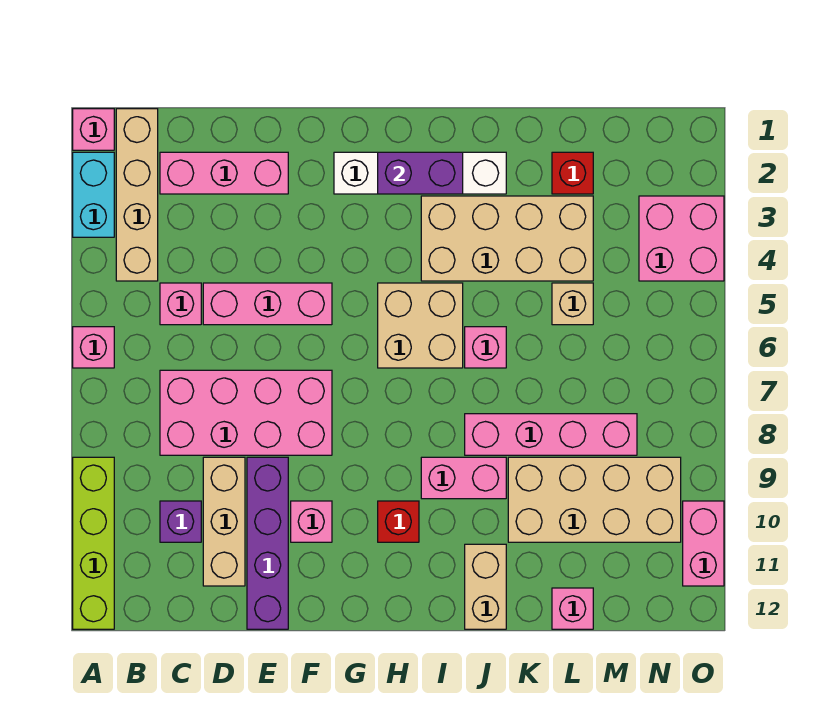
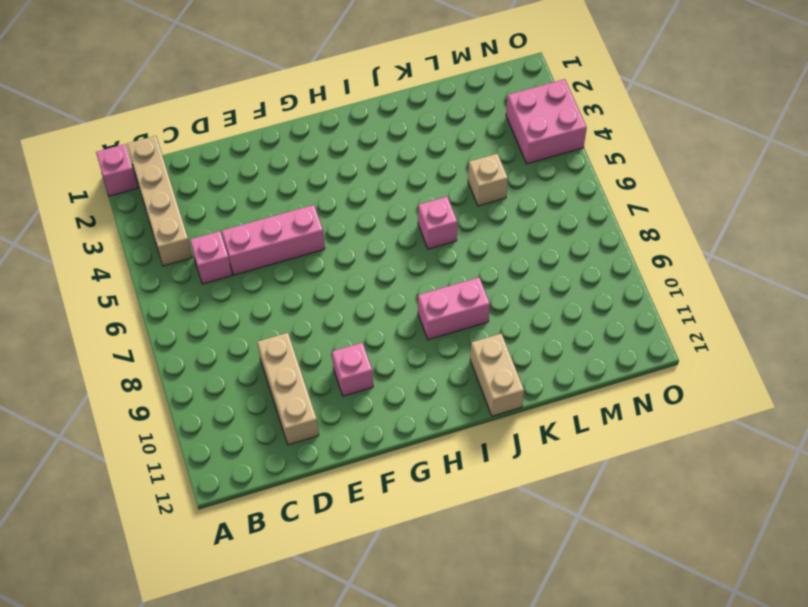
none -> cyan brick A2:A3 level 1
none -> pink brick A6 level 1
none -> lime brick A9:A12 level 1

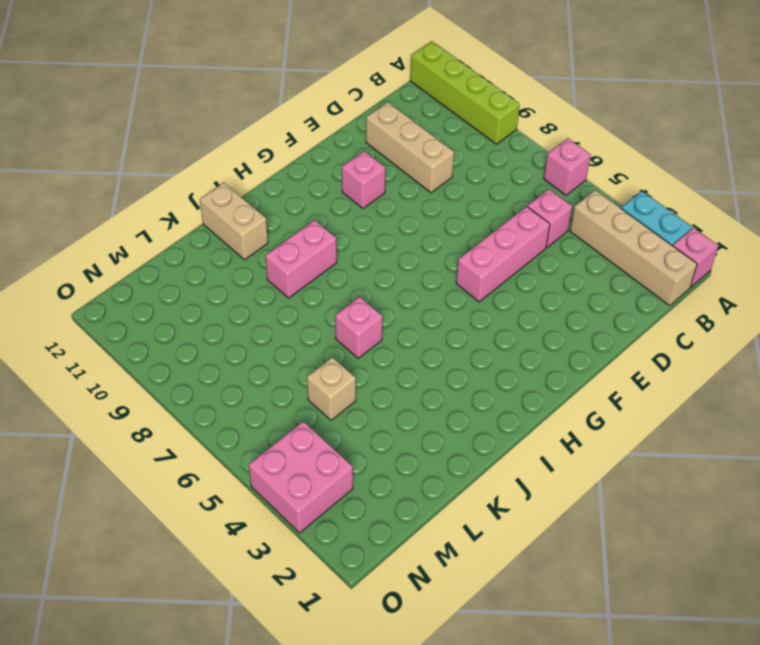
none -> pink brick C2:E2 level 1
none -> pink brick C7:F8 level 1
none -> purple brick C10 level 1

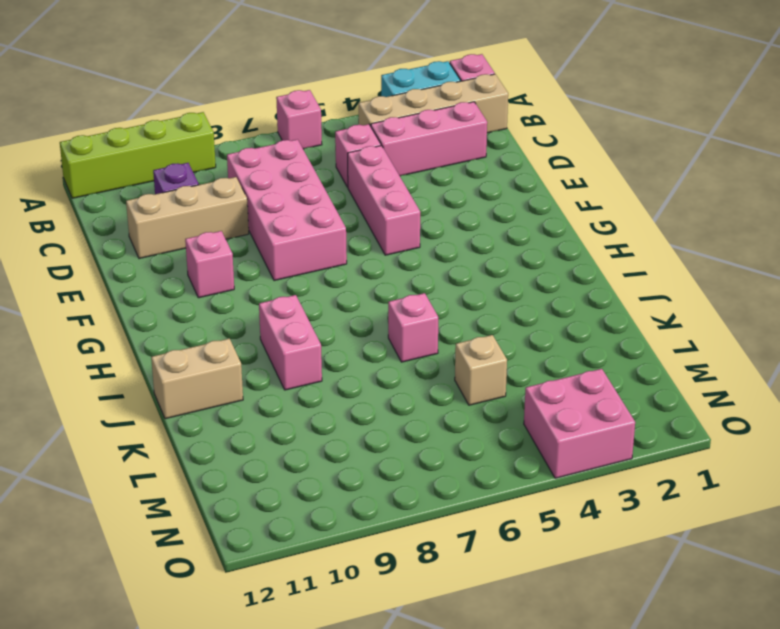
pink brick C2:C4 level 1 -> pink brick C2:E2 level 1
none -> purple brick E9:E12 level 1
none -> white brick G2:J2 level 1
none -> tan brick H5:I6 level 1

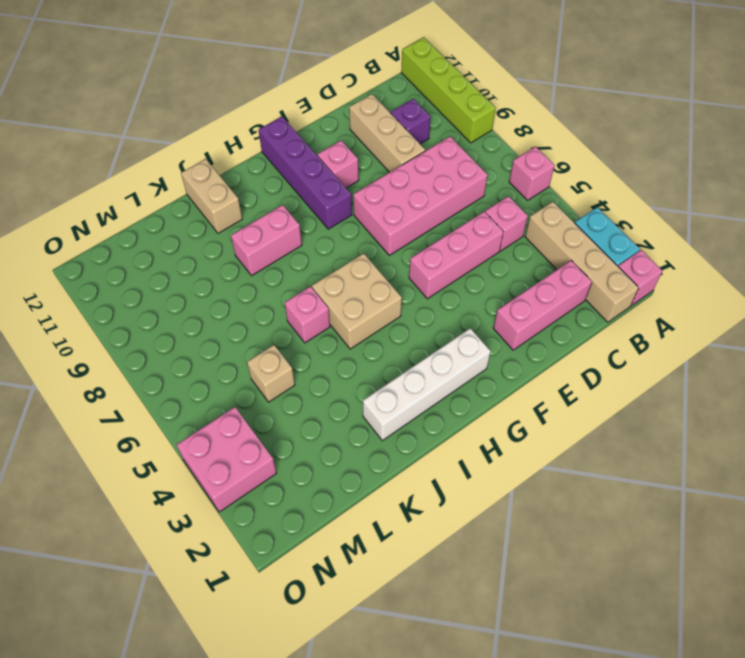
purple brick G9:G12 level 1 -> purple brick E9:E12 level 1
none -> red brick H10 level 1
none -> tan brick I3:L4 level 1
none -> pink brick J8:M8 level 1

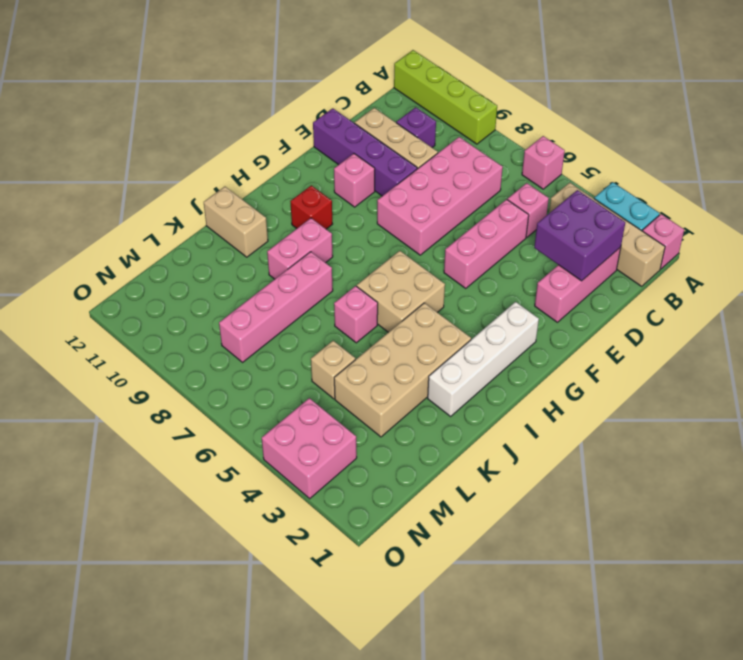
purple brick C2:D3 level 2 -> none
none -> tan brick K9:N10 level 1
none -> red brick L2 level 1
none -> pink brick L12 level 1

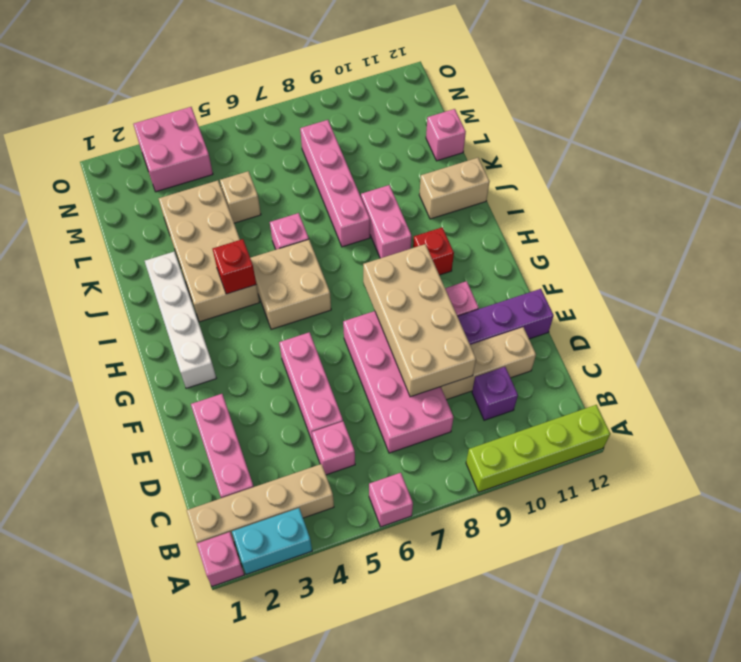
tan brick D8:G9 level 2 -> tan brick K9:N10 level 1
red brick I4 level 2 -> red brick L2 level 1
none -> pink brick O10:O11 level 1
none -> purple brick H2:I2 level 2

